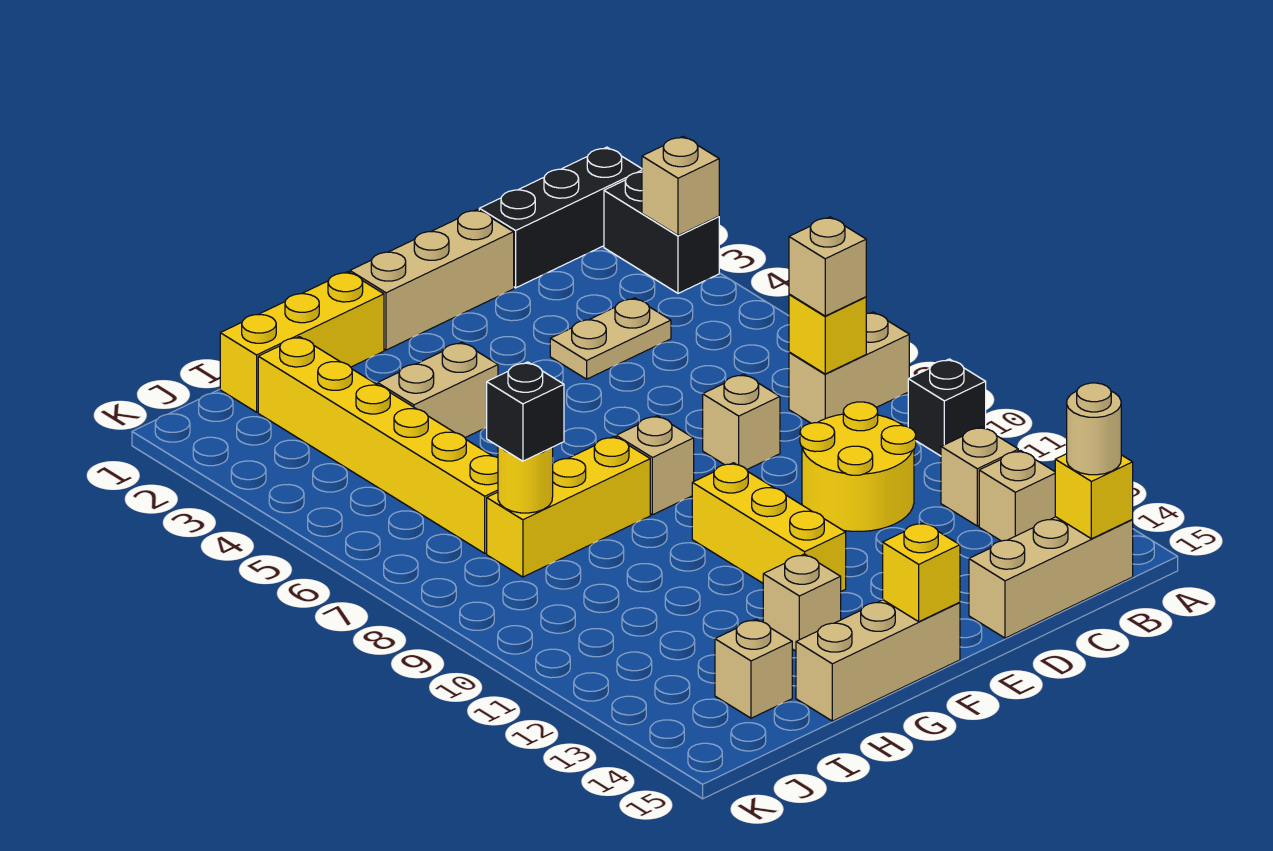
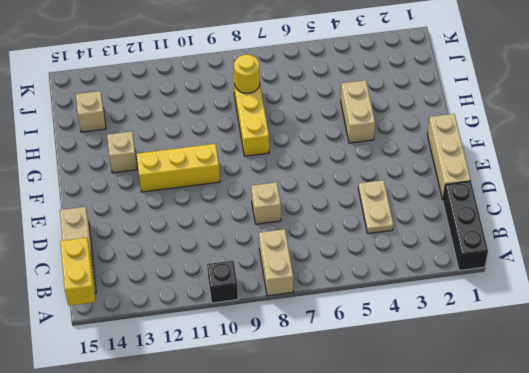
yellow brick A15:B15 level 2 -> yellow brick B15 level 2
none -> black brick A2:A3 level 1
none -> tan brick B12 level 1
none -> tan brick B13 level 1

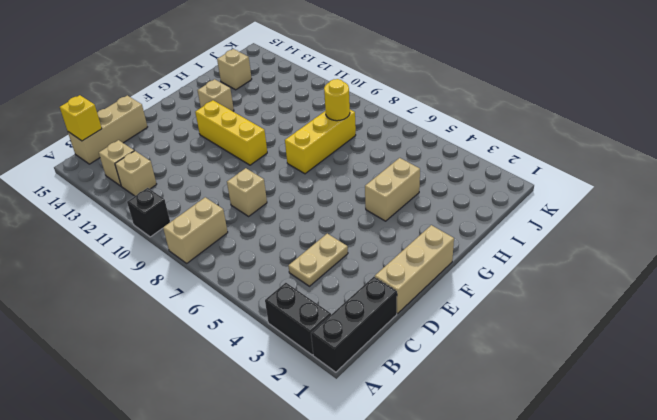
none -> yellow round brick C10:D11 level 1
none -> tan brick F8 level 1
none -> tan brick F15:H15 level 1

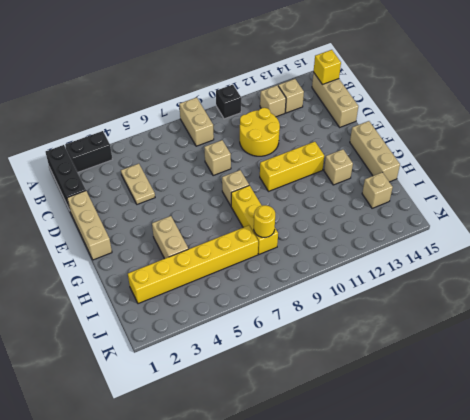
none -> yellow brick G1:I1 level 1
none -> tan brick A3 level 2
none -> yellow brick B8 level 2

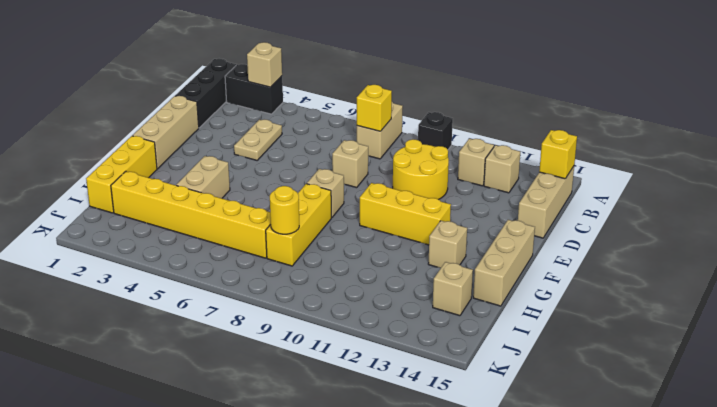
none -> yellow brick F15 level 2
none -> tan brick B8 level 3
none -> tan round brick B15 level 3

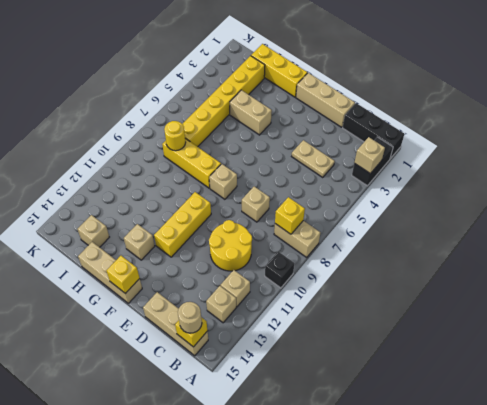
none -> tan brick B8 level 3
none -> black brick I8 level 3

